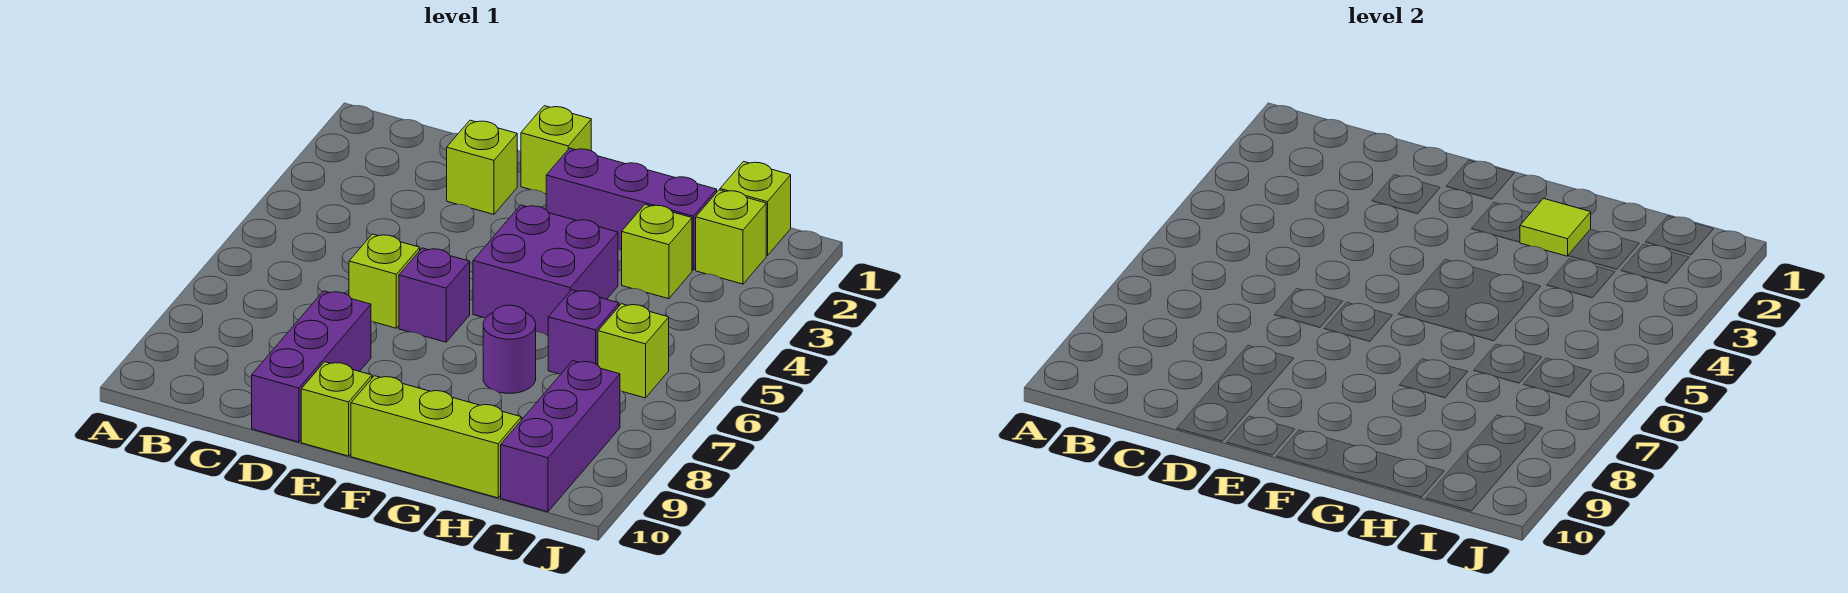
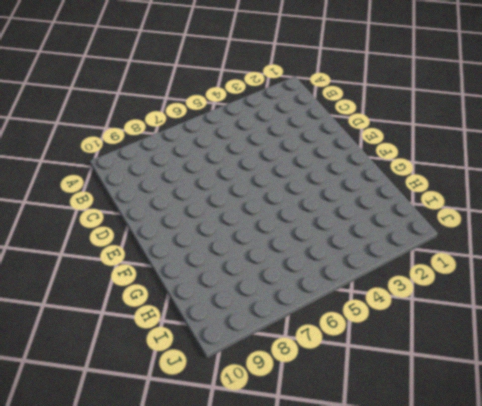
none -> lime brick D2 level 1
none -> lime brick D6 level 1
none -> purple brick D8:D10 level 1

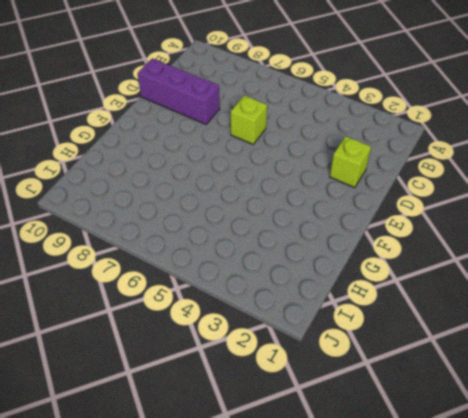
none -> lime brick E1 level 1
none -> purple brick E6 level 1
none -> lime brick E10 level 1

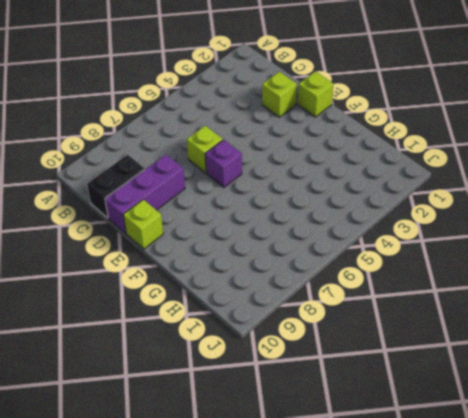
black brick C9:C10 level 1 -> none
none -> purple brick F2:H2 level 1
none -> purple brick F4:G5 level 1
none -> lime brick F10:H10 level 1

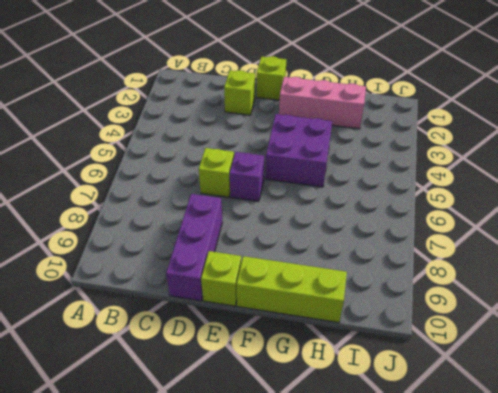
pink brick F2:H2 level 1 -> purple brick F2:H2 level 1
none -> purple round brick G7 level 1
none -> lime brick H3 level 1
none -> purple brick H6 level 1

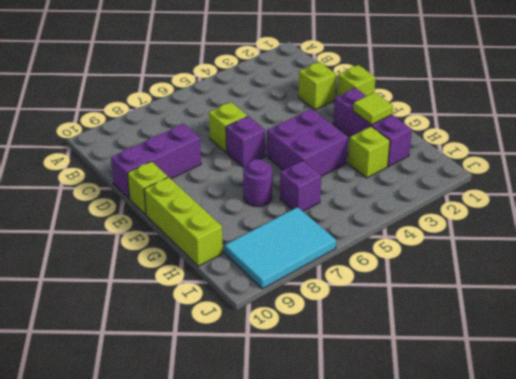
cyan tile I7:J9 level 1 -> purple brick I8:I10 level 1
none -> lime brick I1 level 1
none -> lime brick I2 level 1
none -> lime brick I6 level 1

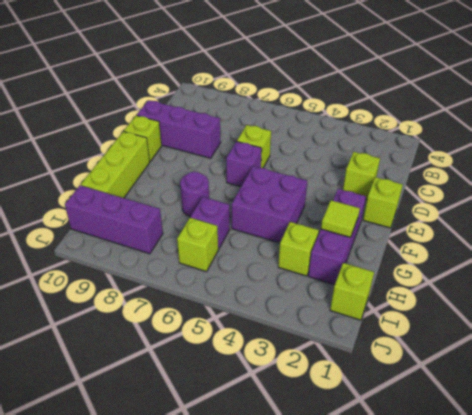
none -> lime brick I2 level 1

